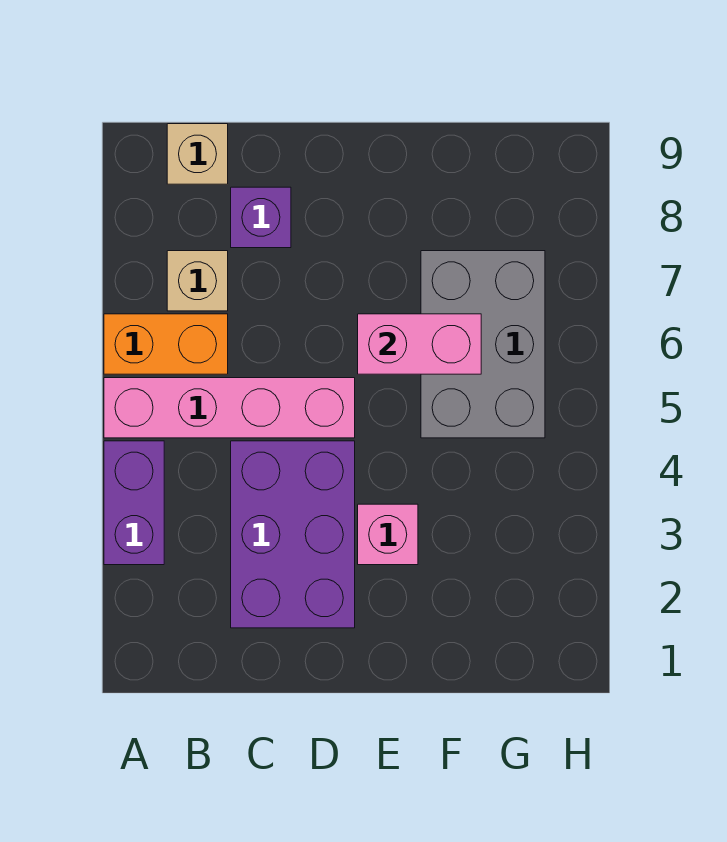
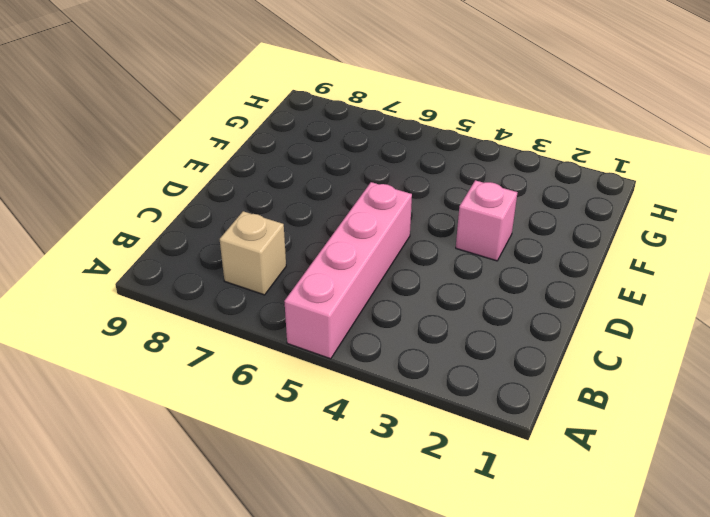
none -> purple brick A3:A4 level 1
none -> orange brick A6:B6 level 1

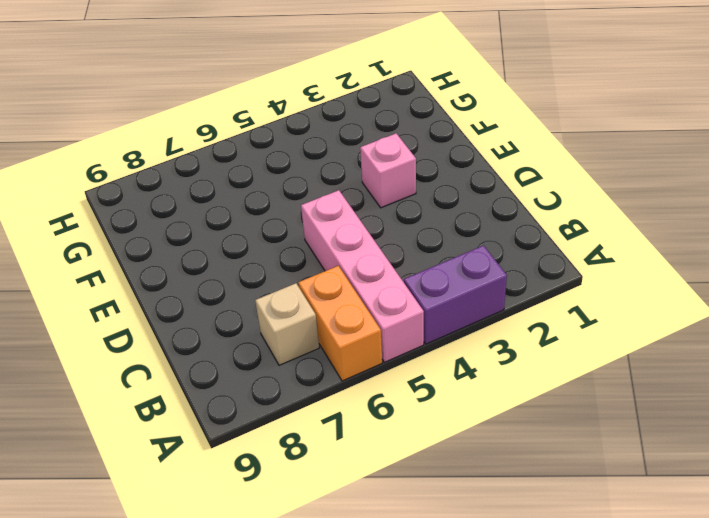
none -> tan brick B9 level 1
none -> purple brick C2:D4 level 1

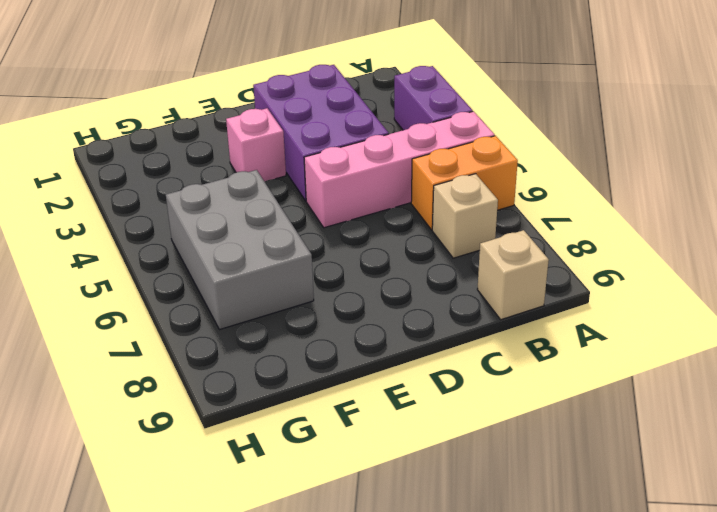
none -> purple brick C8 level 1
none -> pink brick E6:F6 level 2

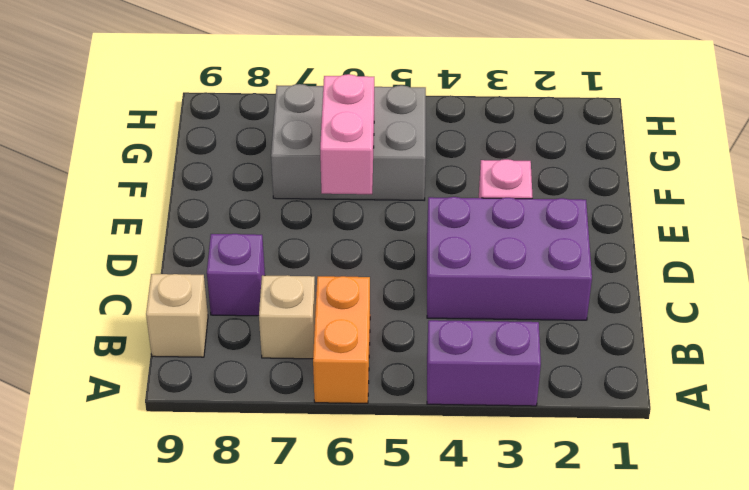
none -> pink brick A5:D5 level 1

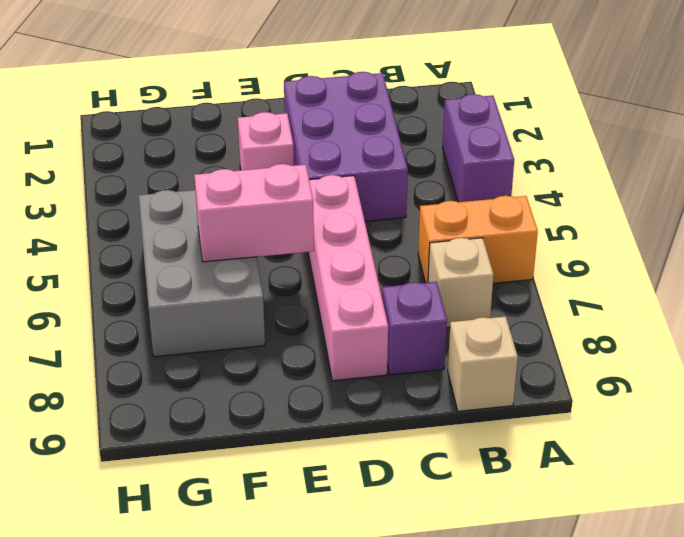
pink brick D5:D8 level 1 -> pink brick A5:D5 level 1

